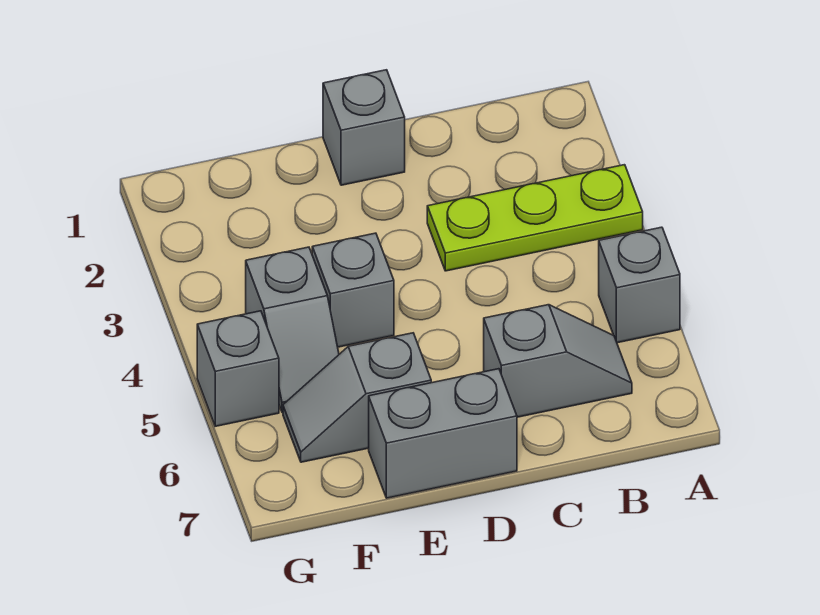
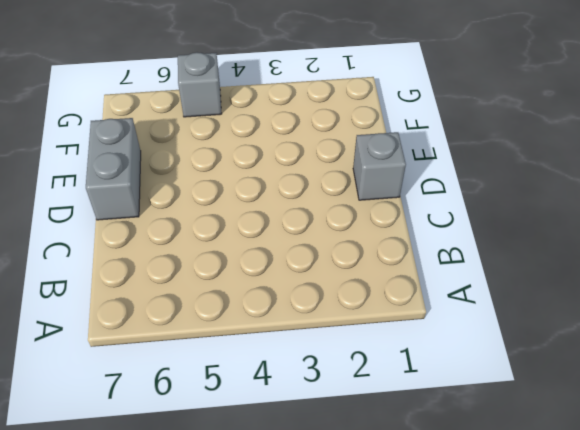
none -> lime plate A3:C3 level 1
none -> grey brick A5 level 1

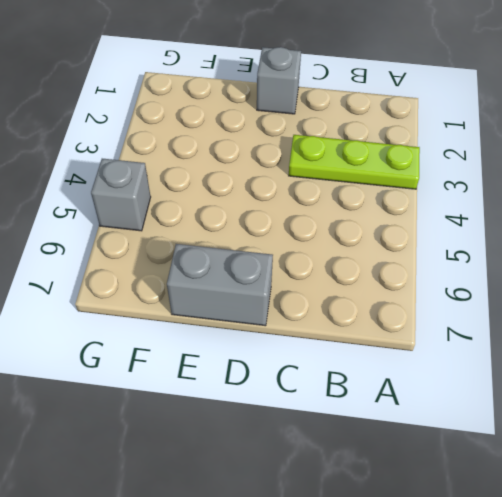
none -> grey brick A5 level 1
none -> grey slope B6:C6 level 1 top C

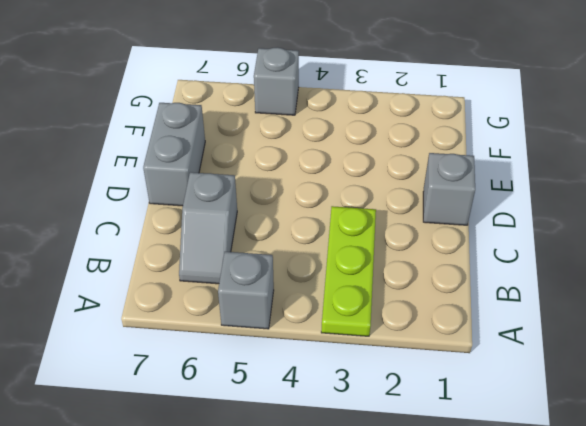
none -> grey brick E4 level 1
none -> grey slope E6:F6 level 1 top E

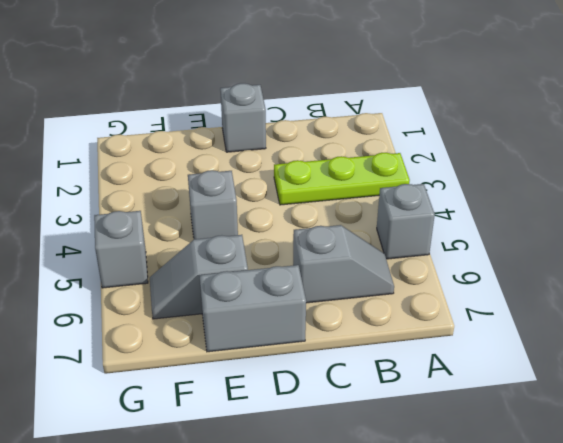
none -> grey slope F4:F5 level 1 top 4

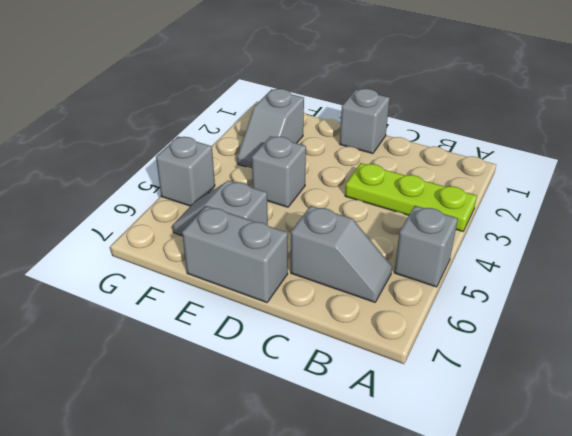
grey slope F2:F3 level 1 top 2 -> grey slope F4:F5 level 1 top 4

